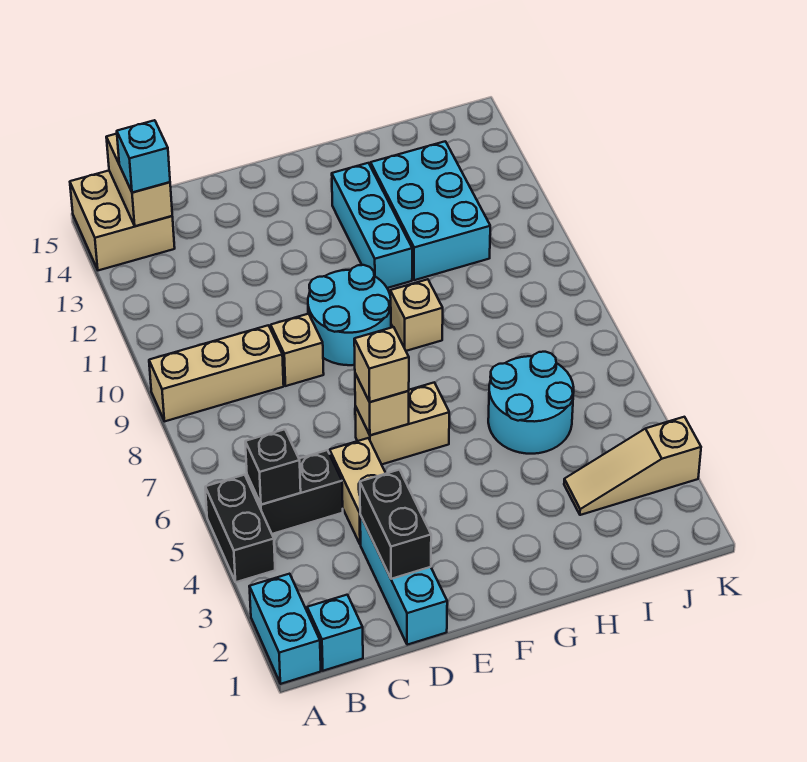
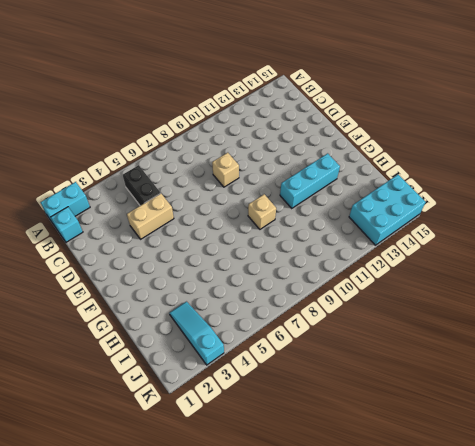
cyan slope I3:K3 level 1 top K -> tan slope I3:K3 level 1 top K
cyan brick J13:K15 level 1 -> cyan brick H11:I13 level 1
none -> black brick A4:A5 level 1
none -> tan brick A9:C9 level 1
none -> tan brick A14:B15 level 1

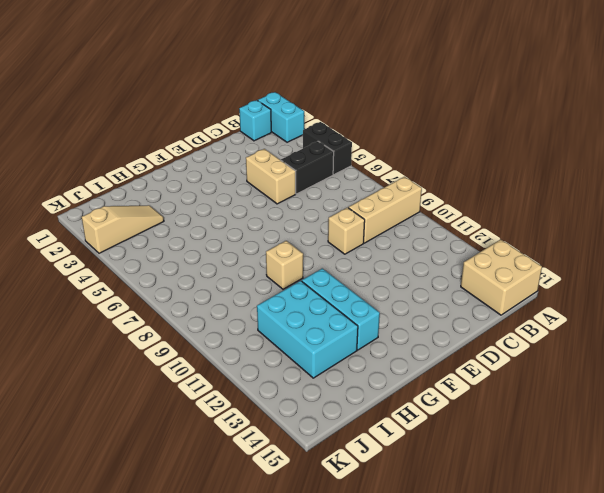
none -> cyan brick D1:D3 level 1
none -> tan brick E6:F6 level 1
none -> cyan round brick E9:F10 level 1

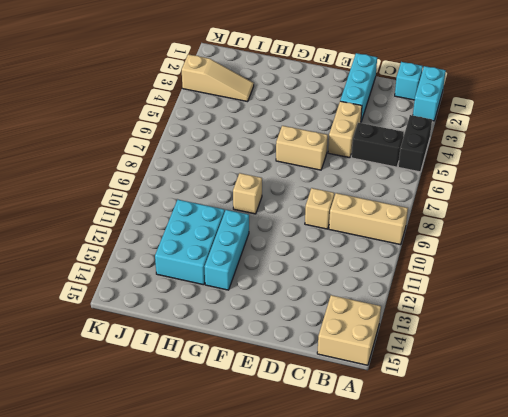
none -> cyan round brick E9:F10 level 1
none -> cyan round brick H5:I6 level 1
none -> black brick B5 level 2

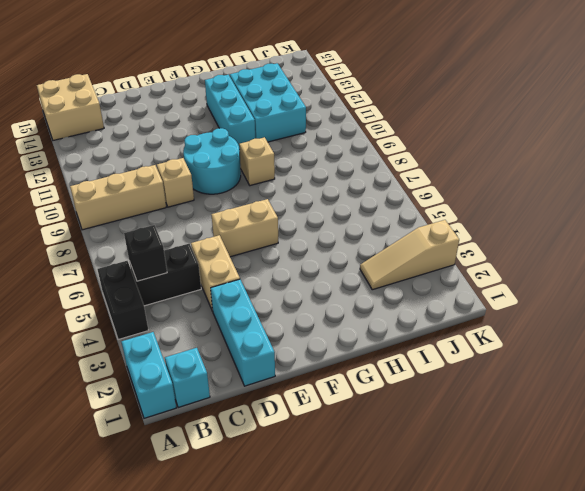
none -> cyan round brick H5:I6 level 1
none -> tan brick B14:B15 level 2
none -> black brick D2:D3 level 2

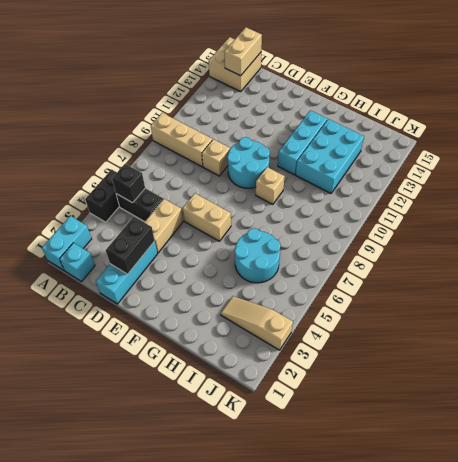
none -> tan brick E6 level 2
none -> cyan brick B14 level 3
none -> tan brick E6 level 3

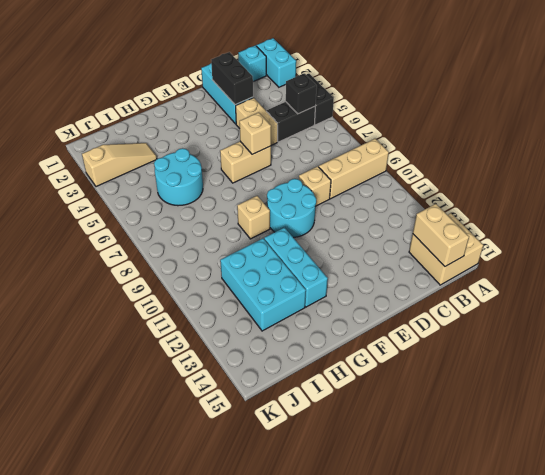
none -> cyan brick B14 level 3
none -> tan brick E6 level 3

